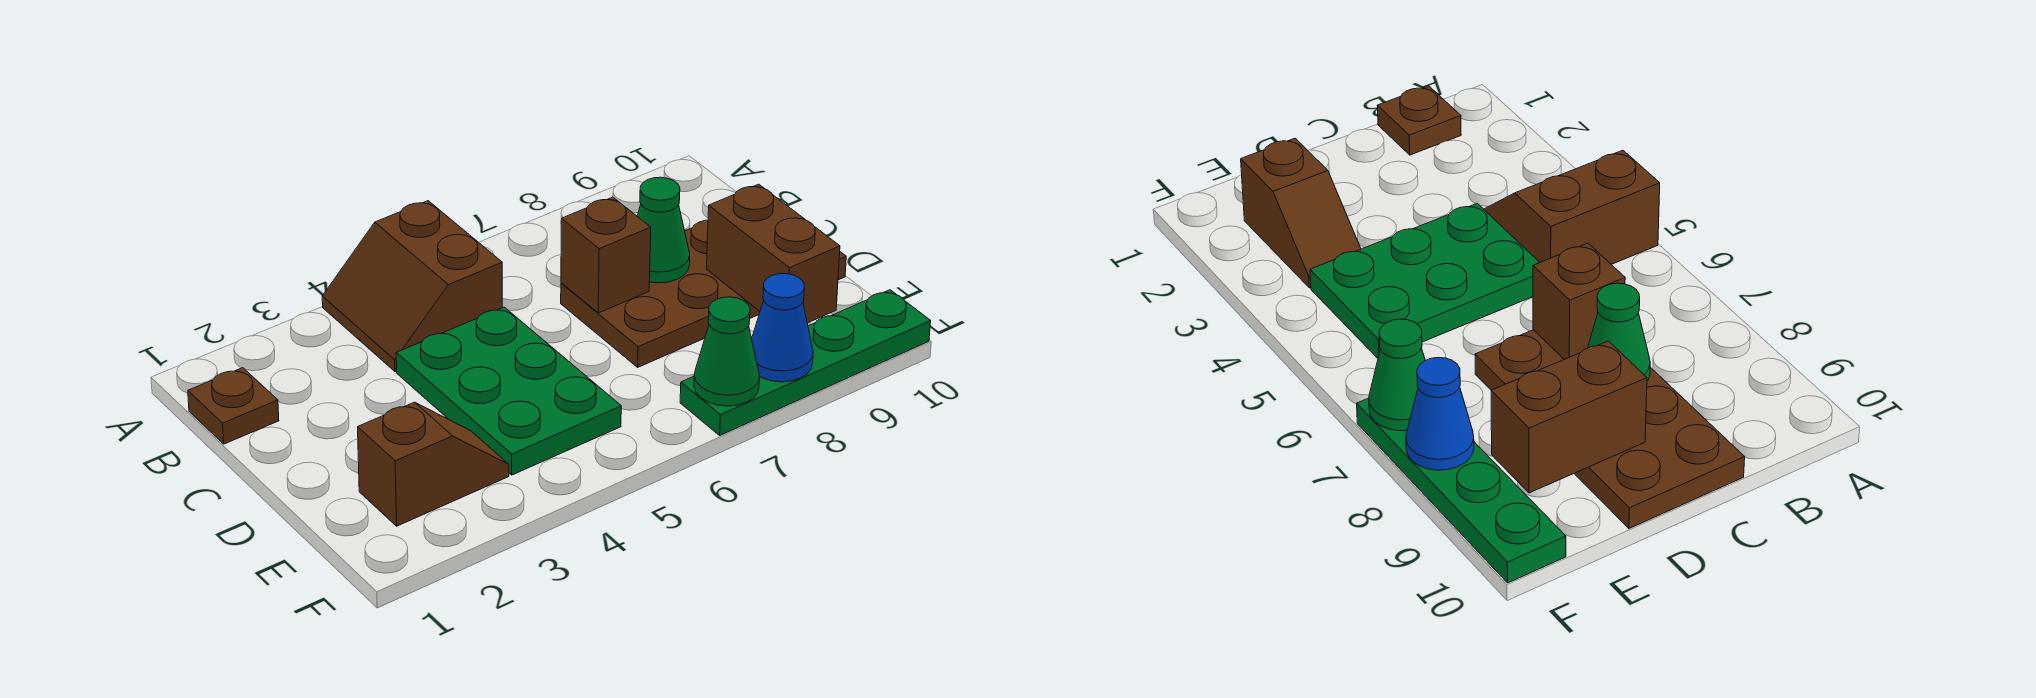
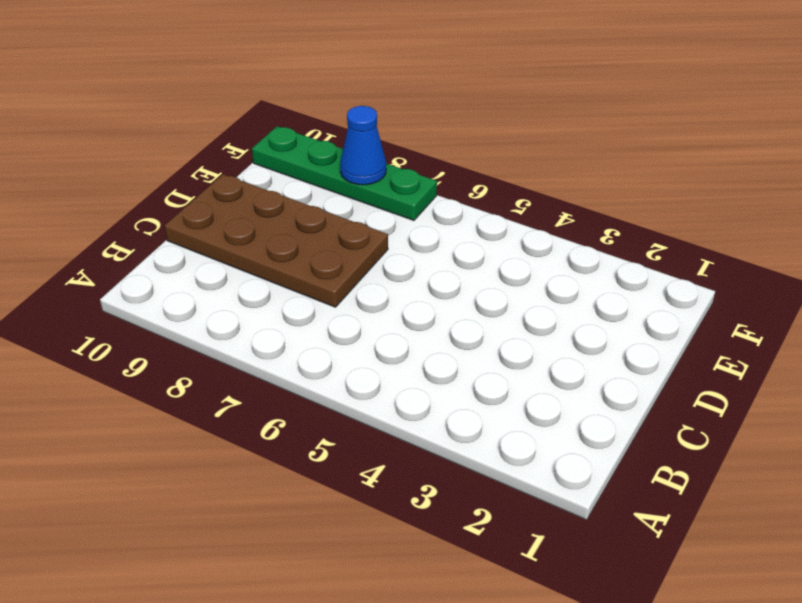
none -> brown slope A4:B5 level 1 top 5
none -> brown plate B1 level 1

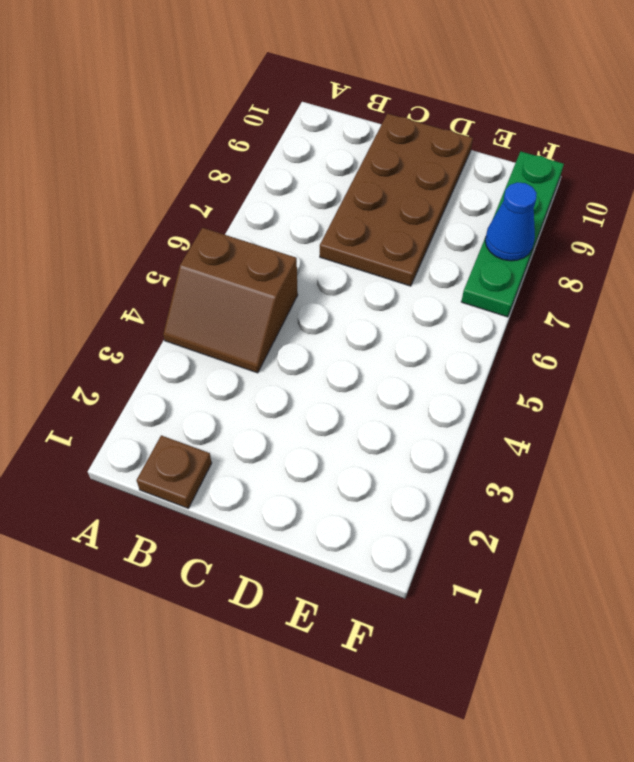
none -> green plate C4:E5 level 1
none -> brown slope E2:E3 level 1 top 2

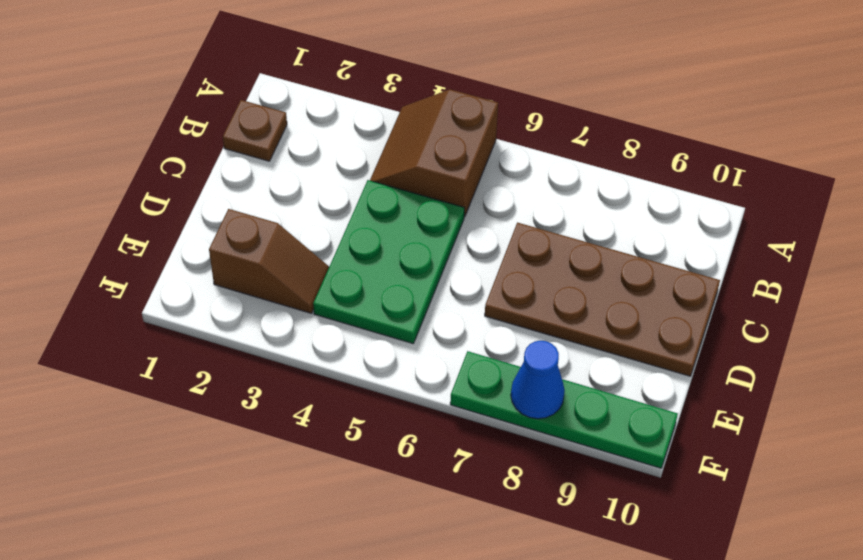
none -> brown brick C7 level 2
none -> green cone C8 level 2

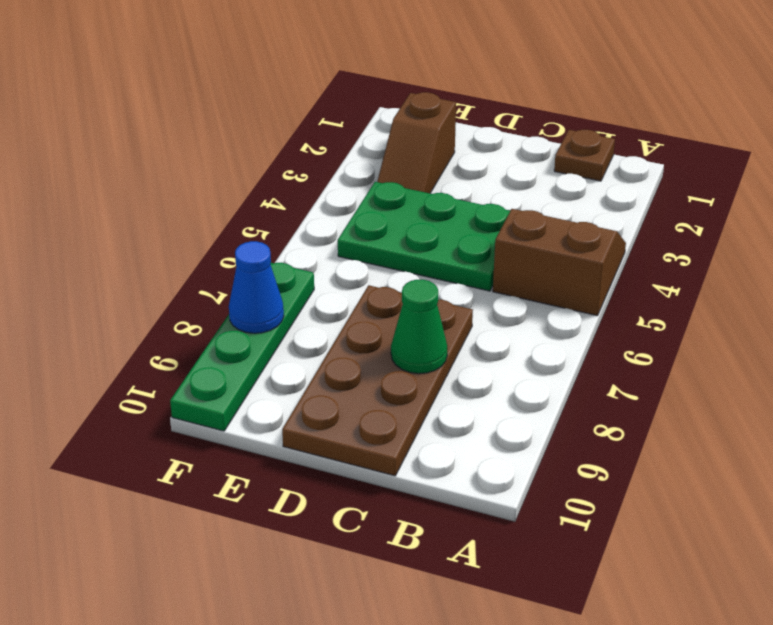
none -> brown brick C7 level 2
none -> brown brick D9:E9 level 2

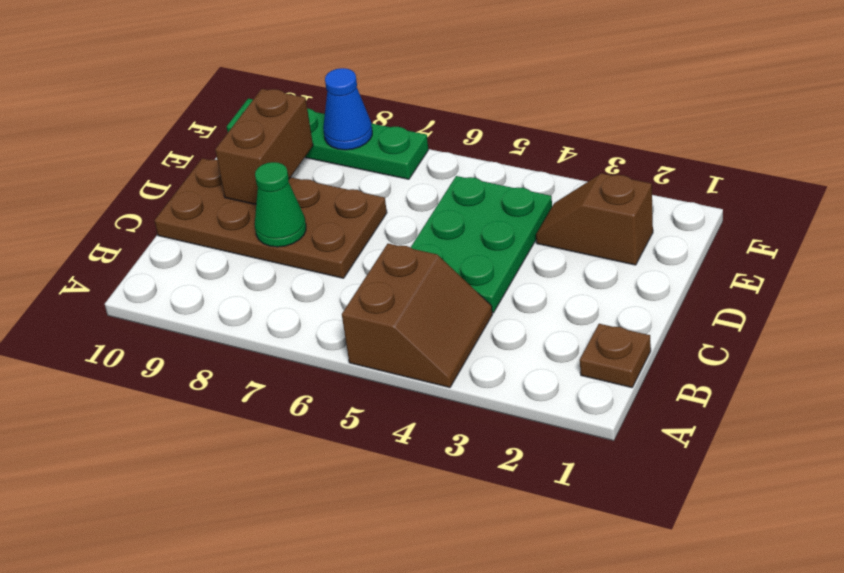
none -> brown brick C7 level 2
none -> green cone F7 level 2

